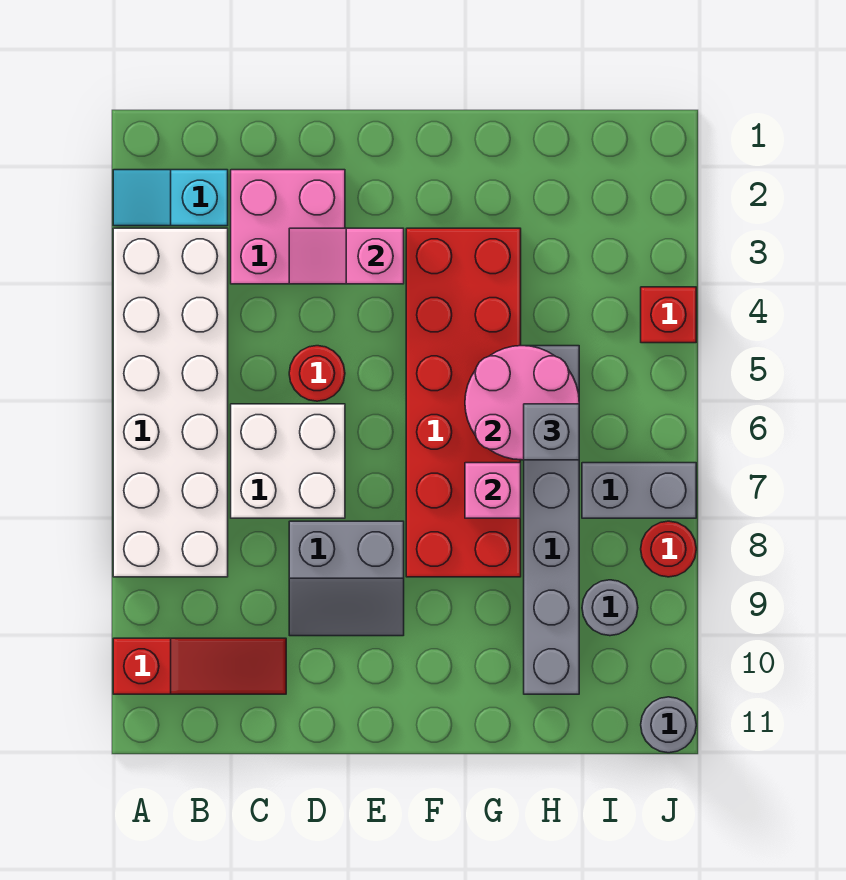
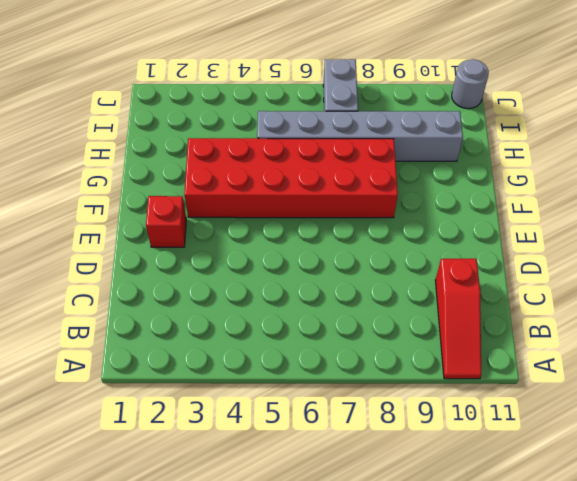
red slope A10:C10 level 1 top C -> red slope A10:C10 level 1 top A
red brick E2 level 1 -> red brick J4 level 1
none -> cyan slope A2:B2 level 1 top B
none -> white brick A3:B8 level 1
none -> pink brick C2:D3 level 1

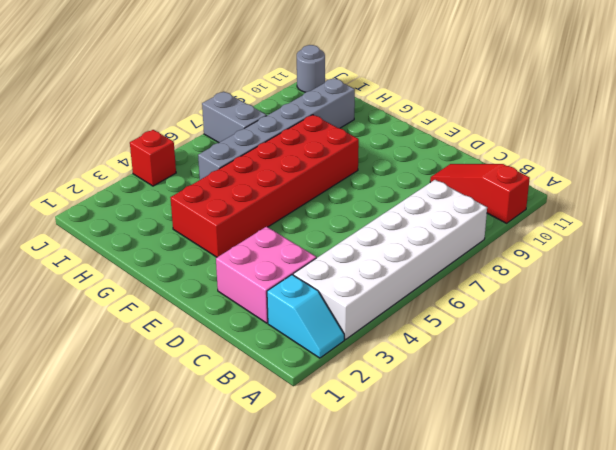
none -> white brick C6:D7 level 1
none -> red round brick D5 level 1
none -> grey slope D8:E9 level 1 top 8

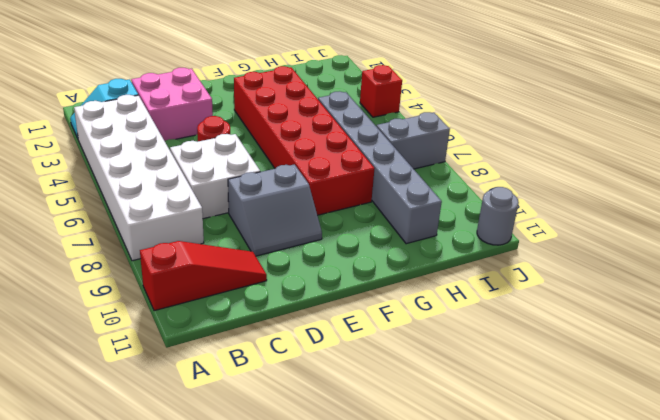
none -> grey round brick I9 level 1
none -> red round brick J8 level 1
none -> pink slope D3:E3 level 2 top E

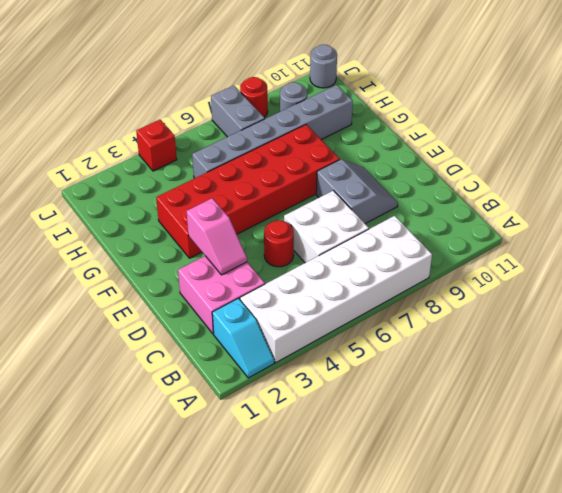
none -> red slope A10:C10 level 1 top A
none -> pink round brick G5:H6 level 2
none -> pink brick G7 level 2

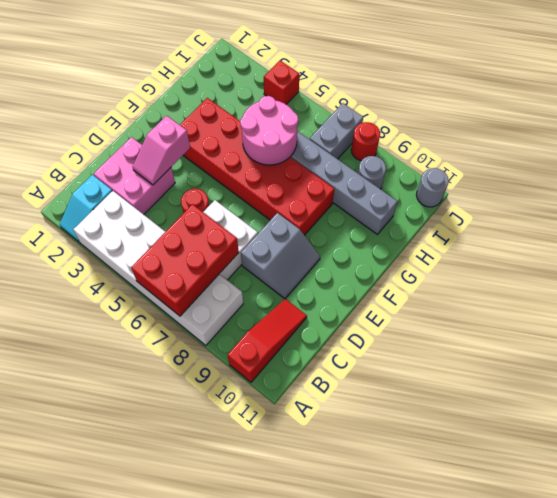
red brick A6:C7 level 2 -> none
none -> pink brick G7 level 2
none -> grey brick H6 level 3

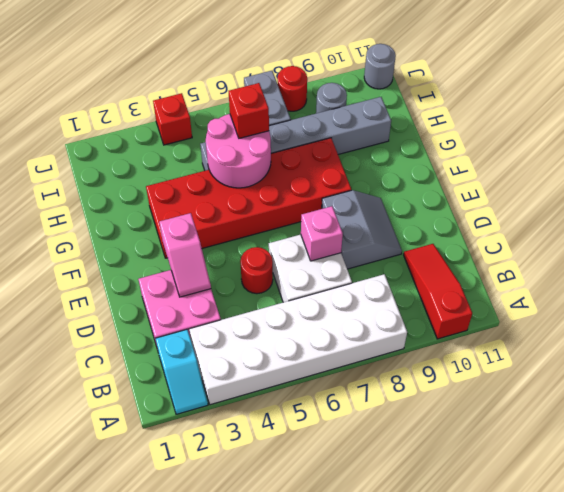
pink brick D7 level 2 -> pink brick G7 level 2
red brick H6 level 3 -> grey brick H6 level 3

